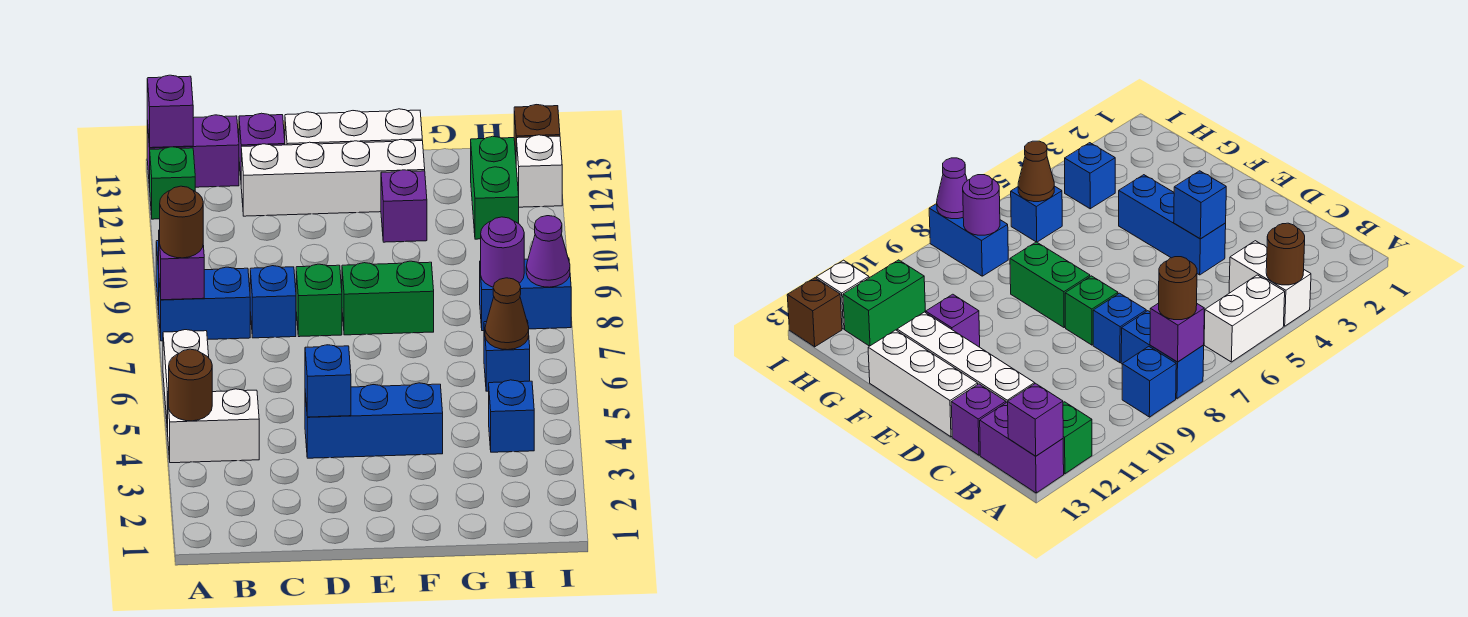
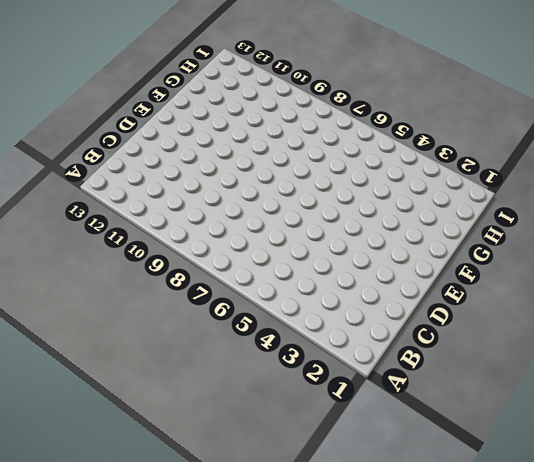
none -> white brick A4:B4 level 1
none -> white brick A5:A6 level 1
none -> blue brick A8:B8 level 1

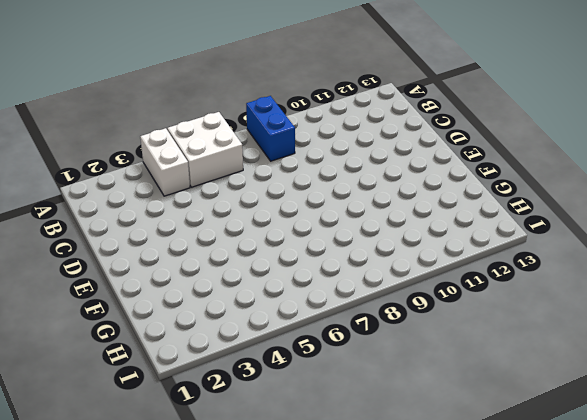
white brick A5:B6 level 1 -> white brick A5:A6 level 1
none -> blue brick A9 level 1
none -> green brick A12 level 1
none -> purple brick A13:B13 level 1

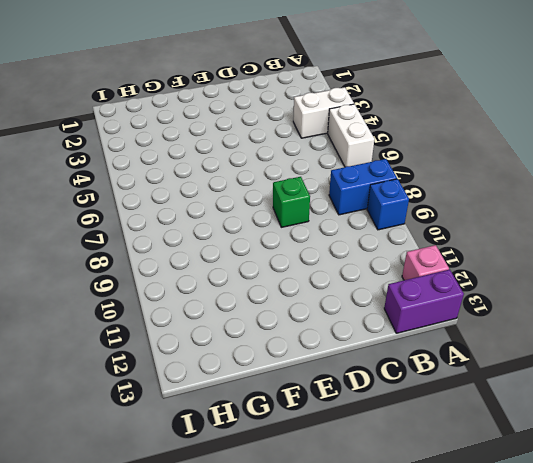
pink brick A12 level 1 -> green brick A12 level 1
none -> blue brick C8 level 1
none -> white brick C12:F12 level 1
none -> purple brick C13 level 1

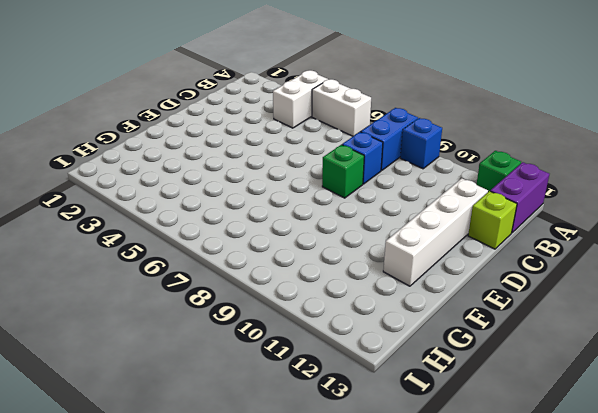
lime brick C13 level 1 -> purple brick C13 level 1
none -> blue brick D4:F4 level 1
none -> white brick D13:F13 level 1
none -> green brick E8:F8 level 1

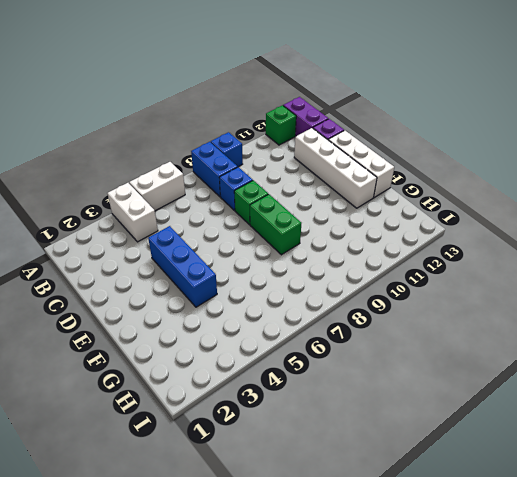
none -> purple brick F11 level 1
none -> blue brick H4 level 1
none -> blue brick H6 level 1

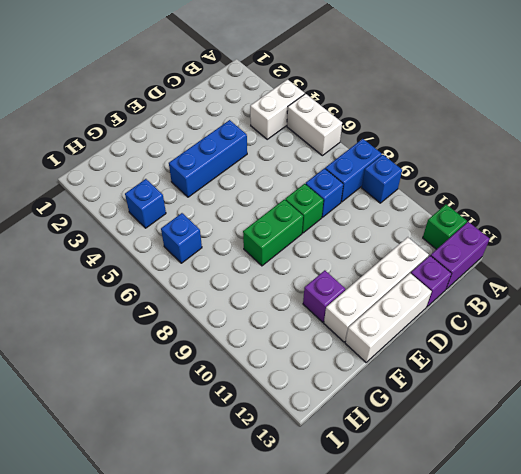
none -> blue brick H8:I8 level 1
none -> green brick H11:H12 level 1
none -> white brick I12 level 1

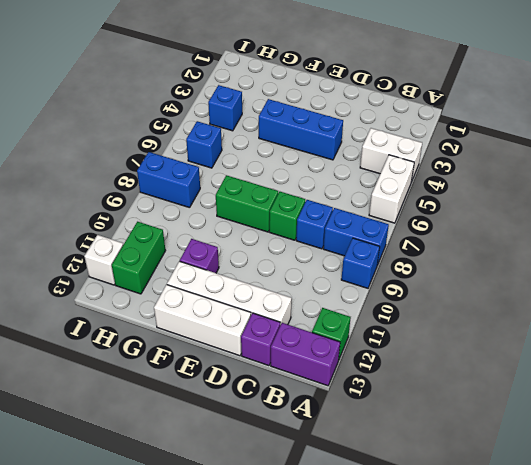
none -> brown brick I13 level 1
none -> brown round brick A4 level 2
none -> purple brick A8 level 2

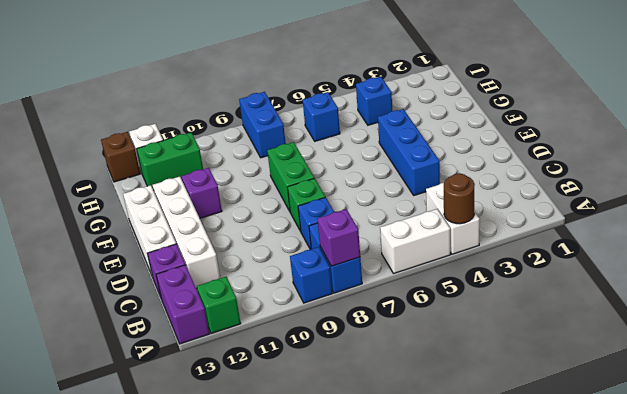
none -> purple brick A13 level 2
none -> blue brick D4 level 2
none -> brown cone H6 level 2

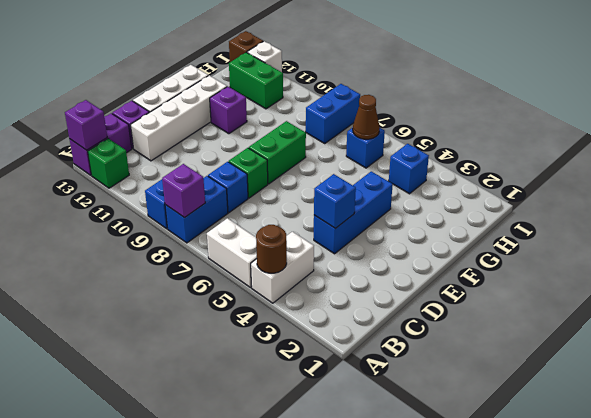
none -> purple round brick H8 level 2
none -> purple cone I8 level 2
none -> brown round brick A8 level 3

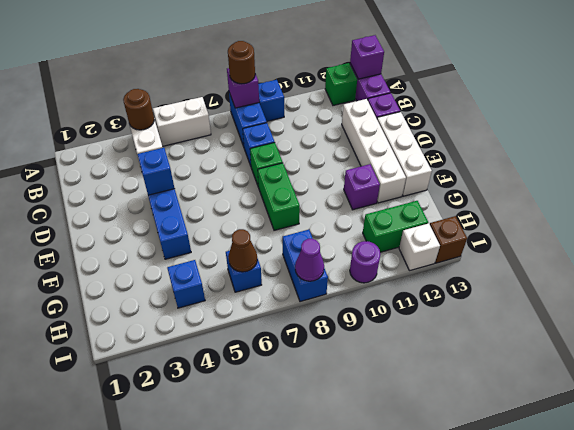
purple round brick I10 level 1 -> purple round brick H8 level 2

